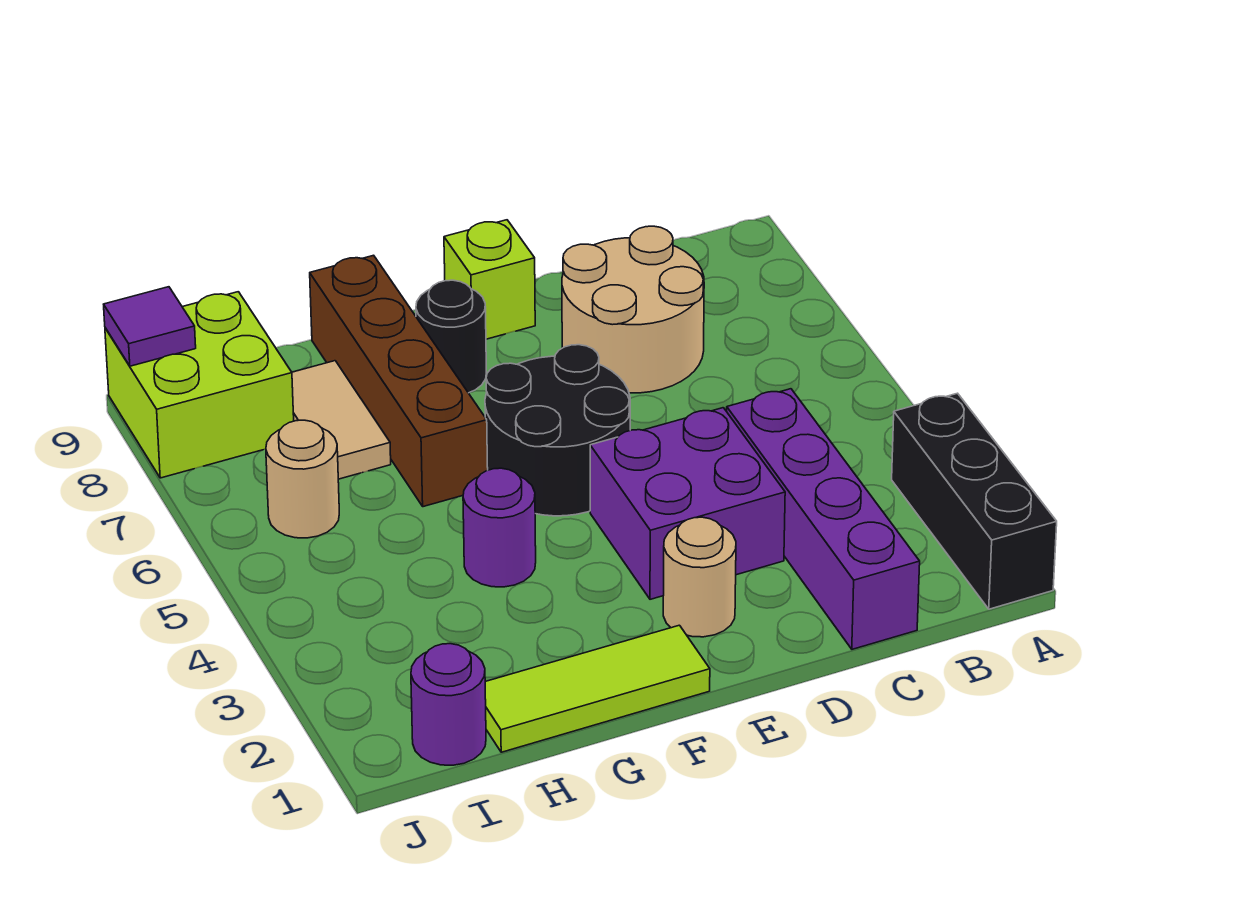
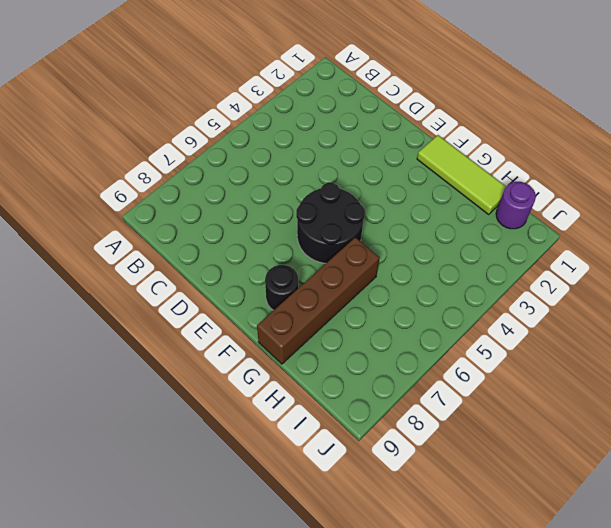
none -> black brick A1:A3 level 1
none -> purple brick C1:C4 level 1
none -> tan round brick C7:D8 level 1

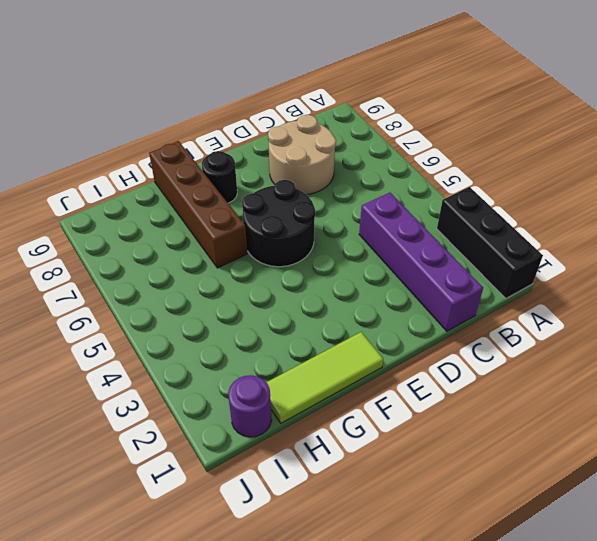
none -> purple brick D3:E4 level 1
none -> tan round brick E2 level 1
none -> lime brick E9 level 1

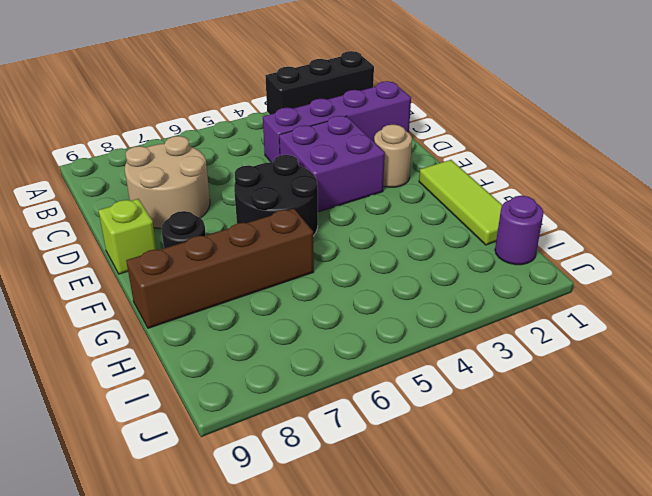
none -> purple round brick G4 level 1
none -> tan tile H7:H8 level 1
none -> tan round brick I6 level 1

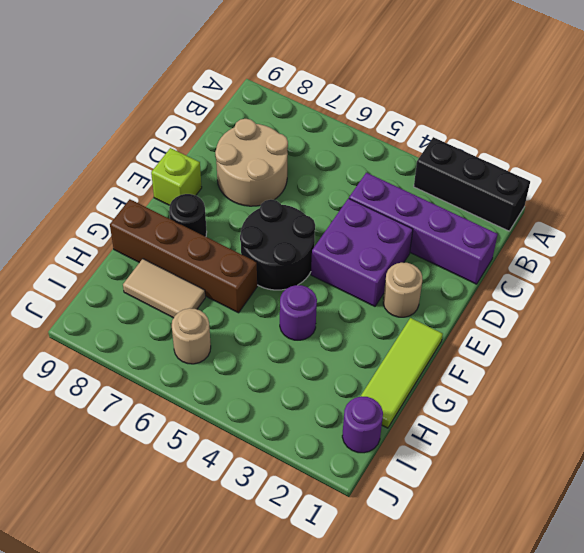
none -> lime brick I8:J9 level 1
none -> purple tile J9 level 2

